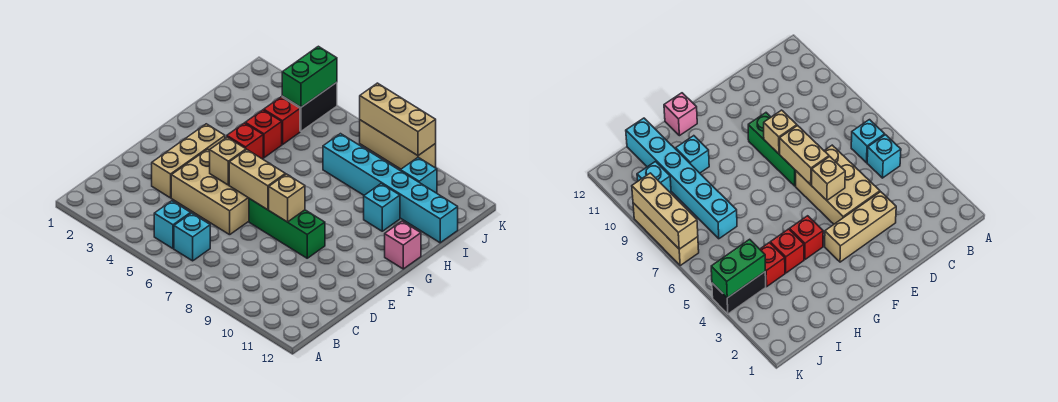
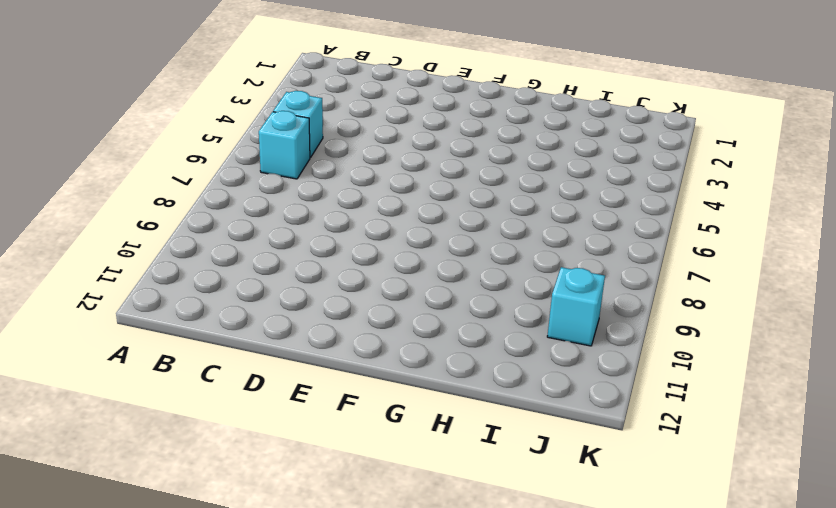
none -> tan brick D3:F3 level 1
none -> tan brick D4:E6 level 1
none -> green brick E7:E9 level 1

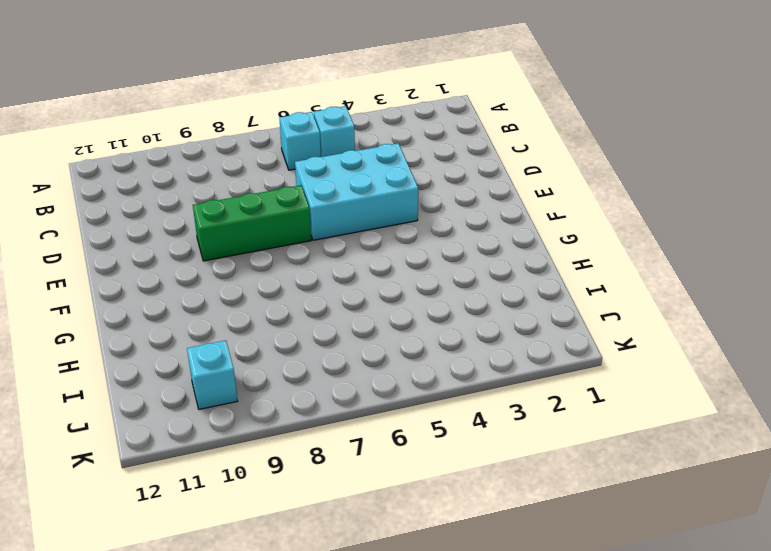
cyan brick D4:E6 level 1 -> tan brick D4:E6 level 1
none -> tan brick D3:F3 level 1
none -> red brick G4 level 1
none -> pink brick G12 level 1

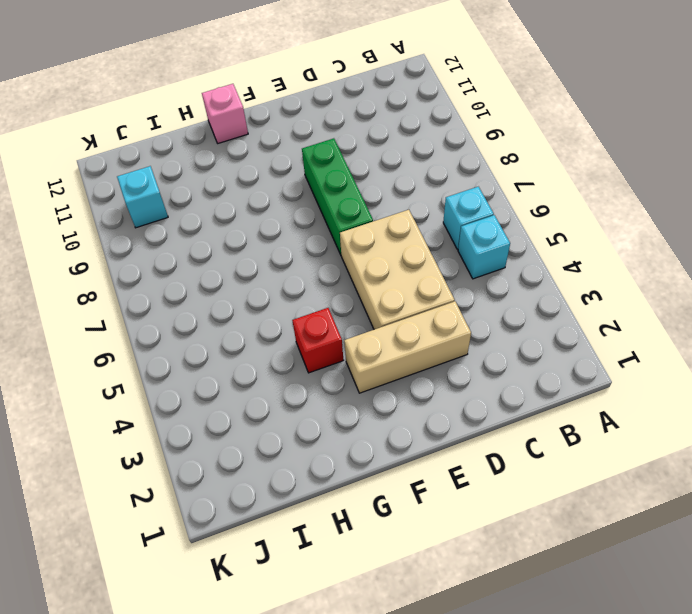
none -> red brick H4 level 1
none -> cyan brick H10 level 1
none -> red brick I4 level 1

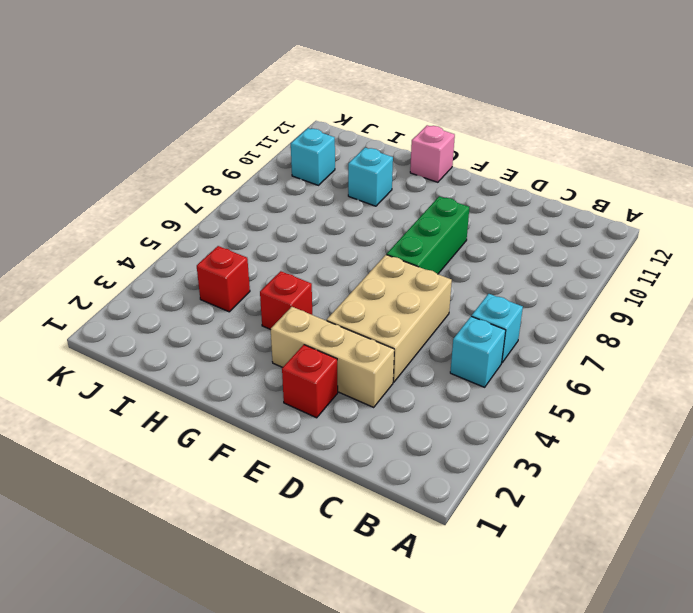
red brick E2 level 1 -> red brick H4 level 1
none -> cyan brick I7:I12 level 1
none -> black brick J4:K4 level 1
none -> tan brick K7:K9 level 1

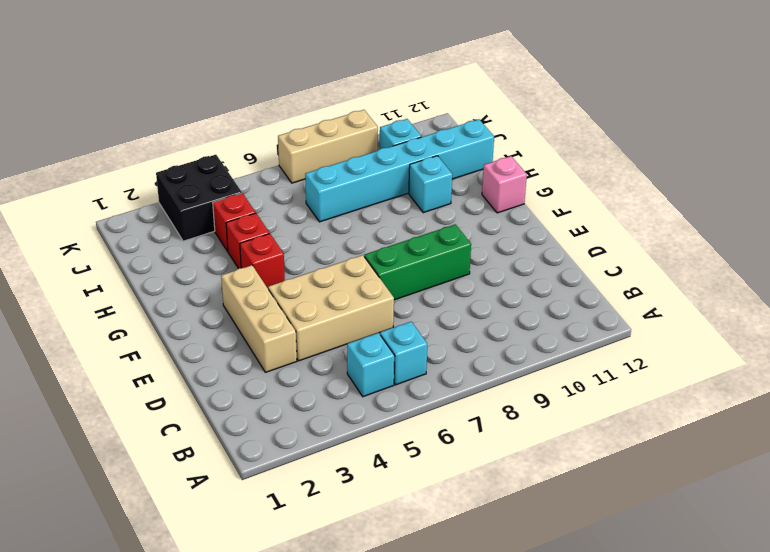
black brick J3:K4 level 1 -> black brick J4:K4 level 1
none -> tan brick E5 level 2
none -> tan brick E6:E7 level 2
none -> tan brick E8 level 2

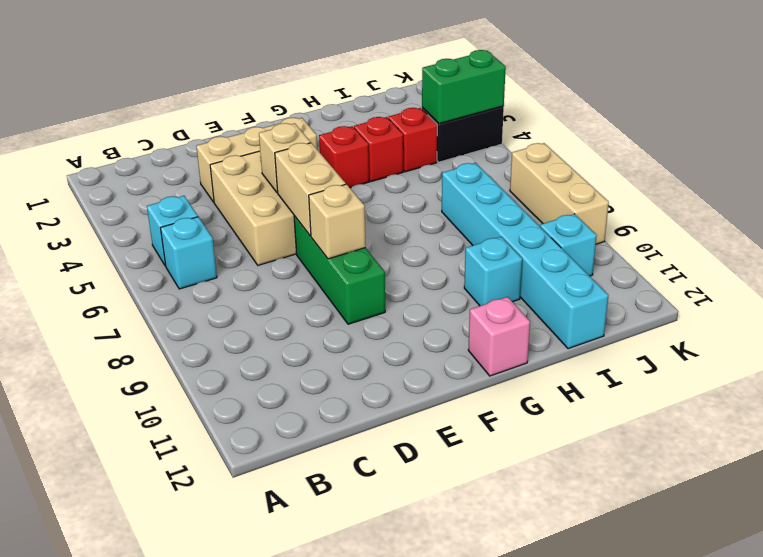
none -> tan brick K7:K9 level 2

